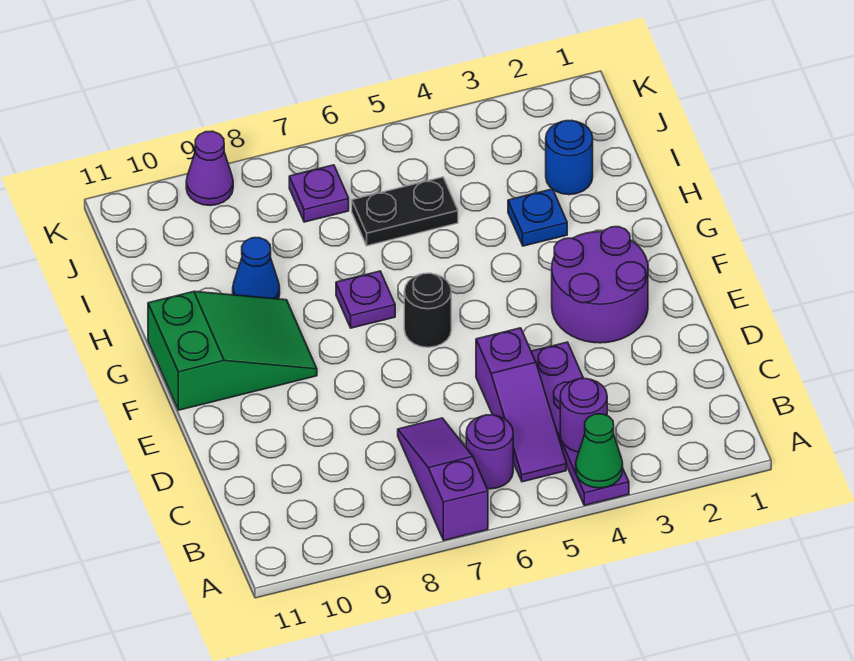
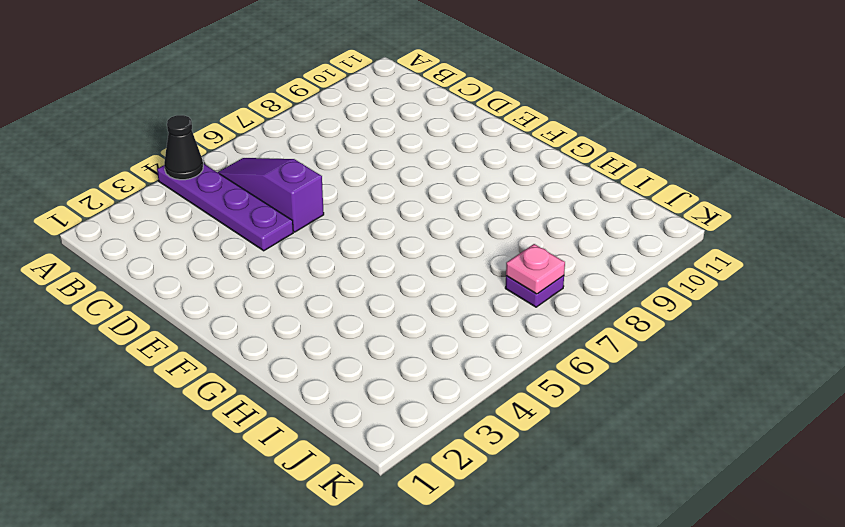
black cone A4 level 2 -> green cone A4 level 2
pink plate J7 level 2 -> none
none -> purple slope A7:C7 level 1 top A
none -> purple round brick B6 level 1
none -> purple round brick E2:F3 level 1

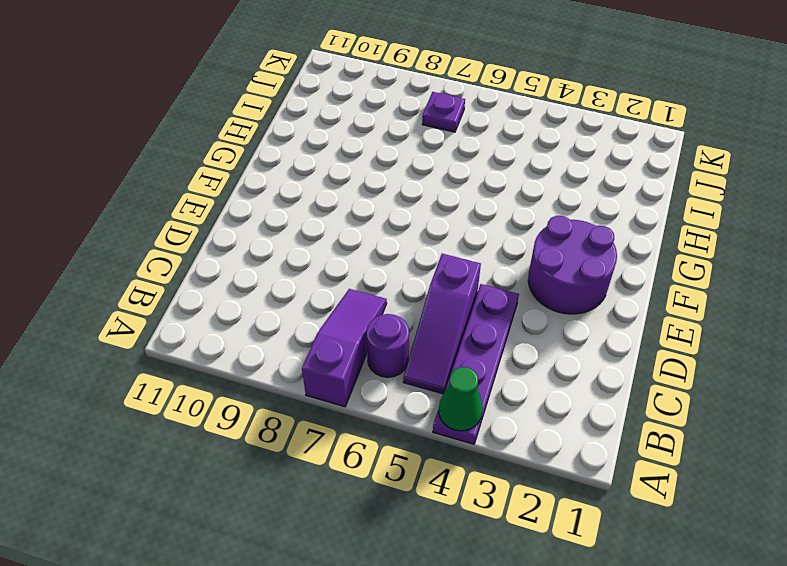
none -> black round brick F6 level 1
none -> green slope F9:G11 level 1 top 11
none -> purple plate G7 level 1

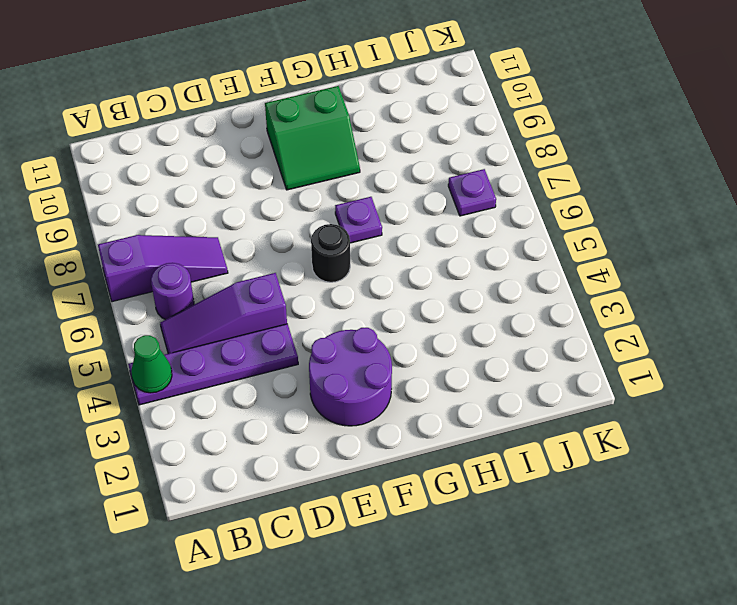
green slope F9:G10 level 1 top 10 -> green slope F9:G11 level 1 top 11
none -> blue plate H3 level 1
none -> blue cone H9 level 1
none -> blue round brick I2 level 1

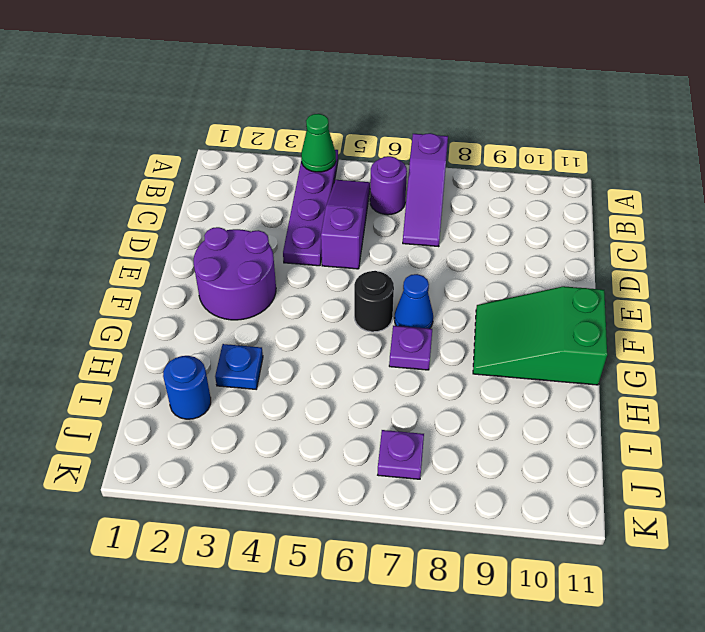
blue cone F7 level 1 -> blue cone H9 level 1
none -> black plate I5:I6 level 1
none -> purple cone K9 level 1
none -> purple round brick B4 level 2

